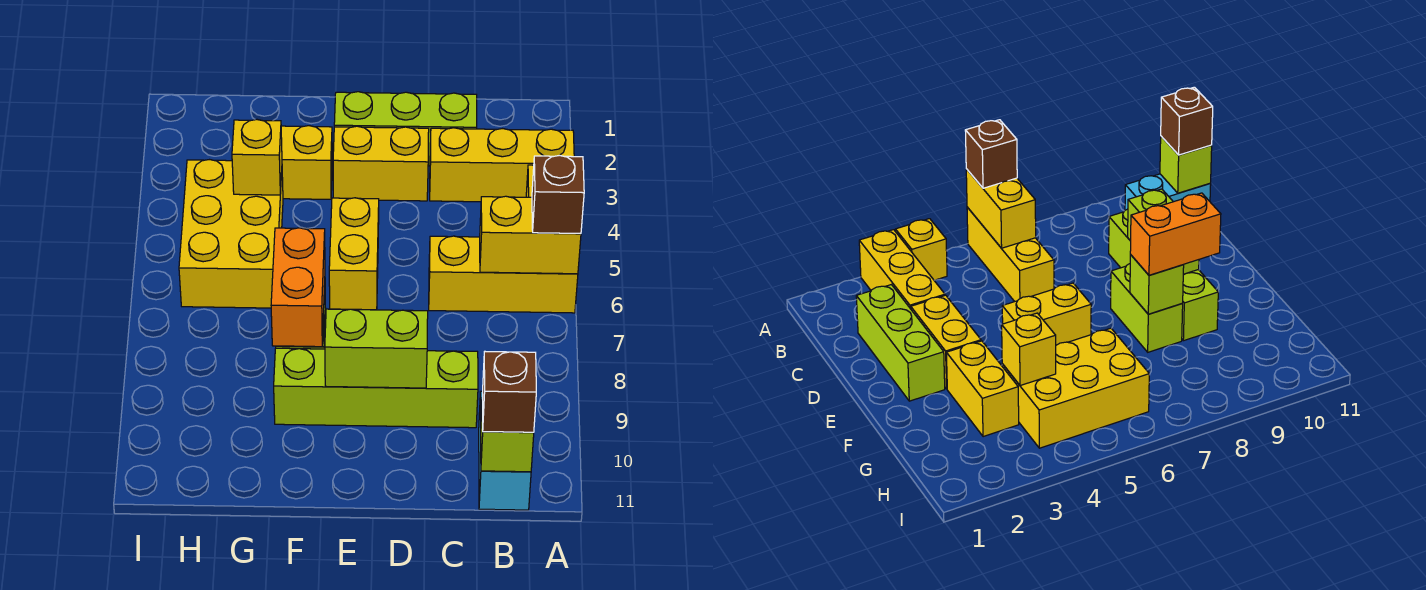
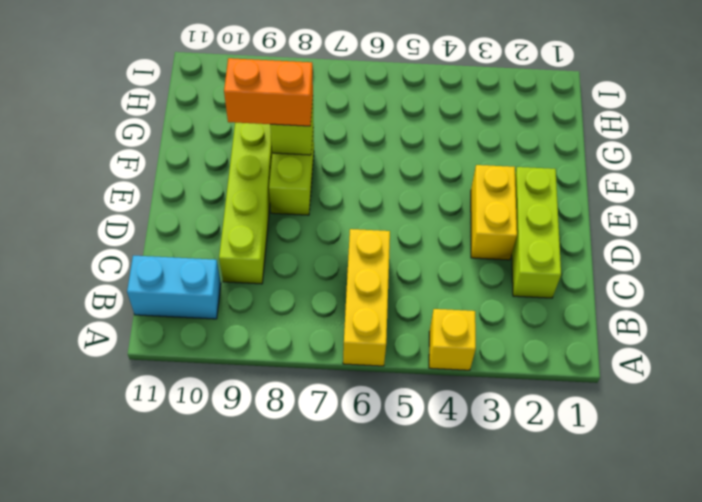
none -> yellow brick A3:C3 level 1
none -> yellow brick E5:E6 level 1
none -> yellow brick F3:G3 level 1

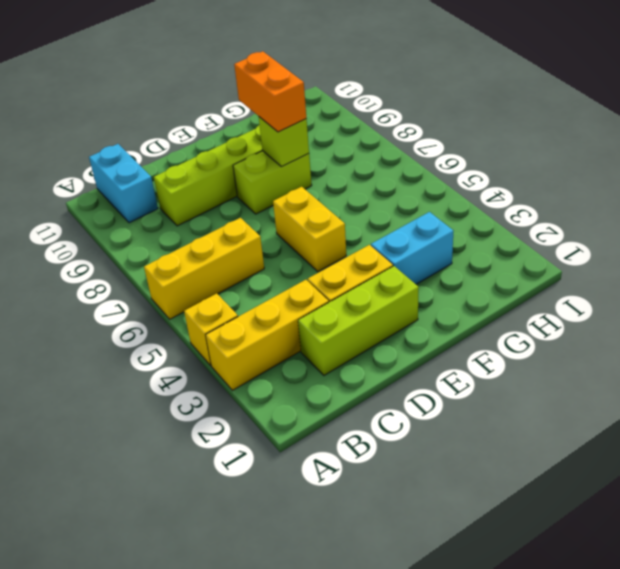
cyan brick F3:G3 level 1 -> yellow brick F3:G3 level 1
none -> yellow brick G4:H6 level 1
none -> yellow brick A6:B6 level 2
none -> lime brick B11 level 2

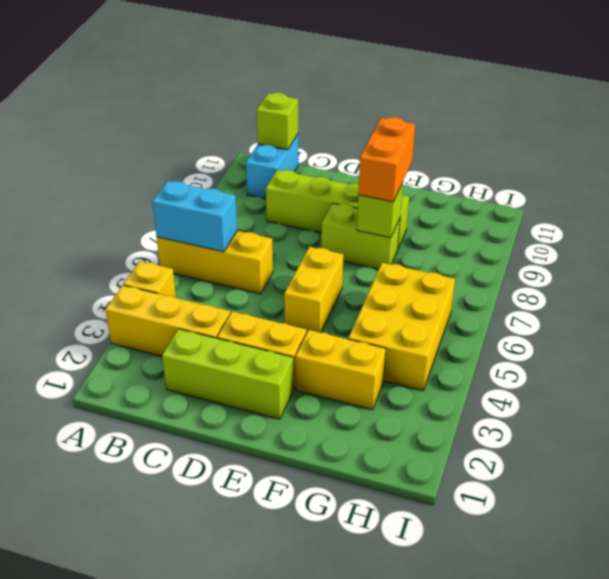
cyan brick A6:B6 level 2 -> yellow brick A6:B6 level 2
none -> lime brick D9:E9 level 2
none -> yellow brick G4 level 2
none -> brown brick A6 level 3

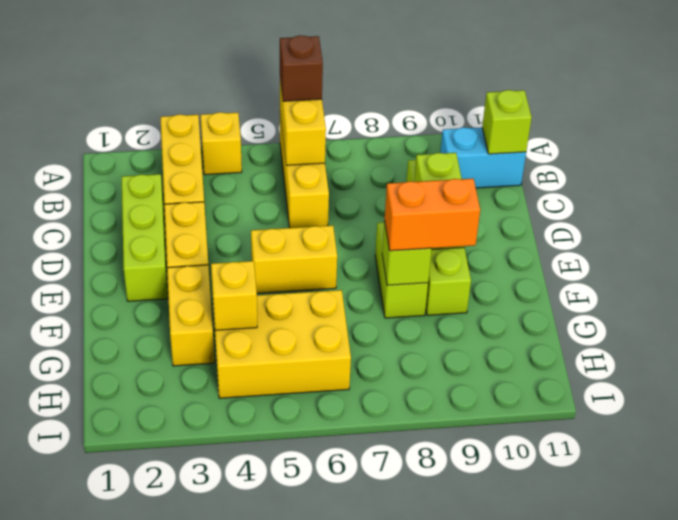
none -> brown brick B11 level 3

